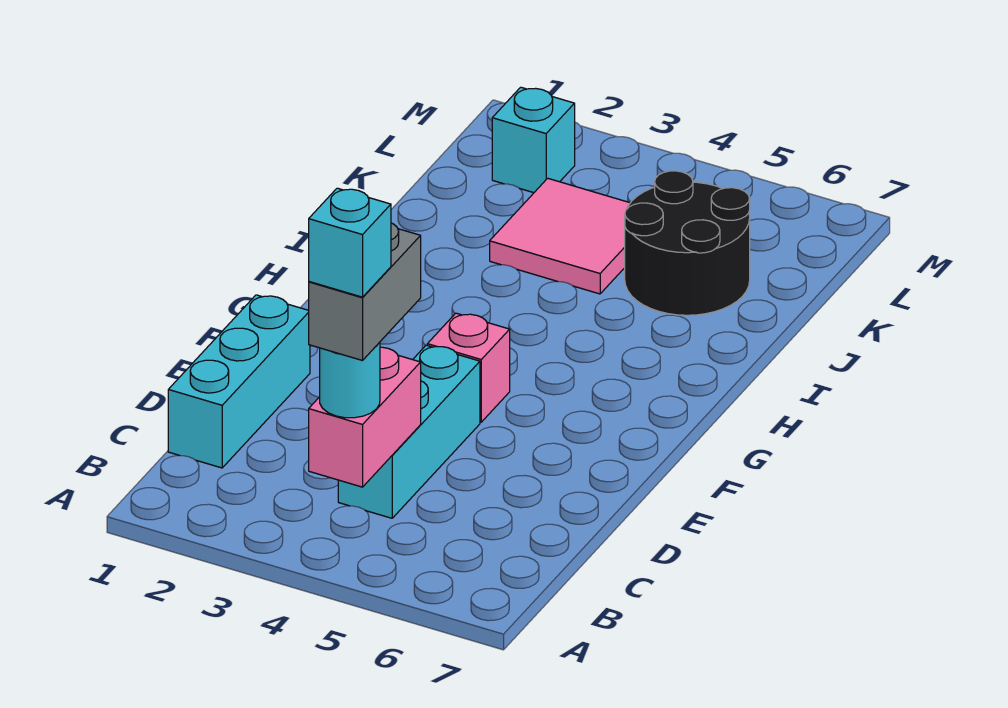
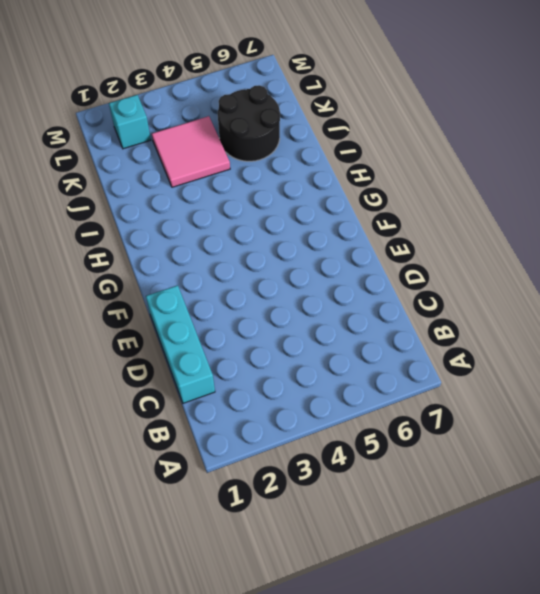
none -> cyan brick C4:E4 level 1
none -> pink brick F4 level 1

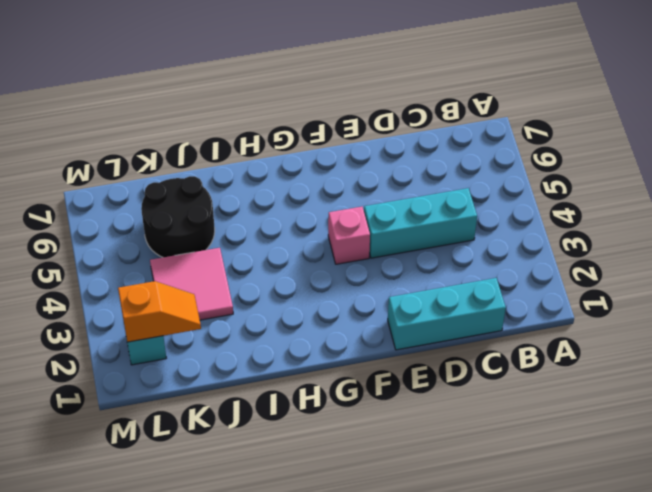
orange slope K2:L2 level 2 top L -> none
none -> pink brick B4:C4 level 2
none -> cyan round brick B4 level 3

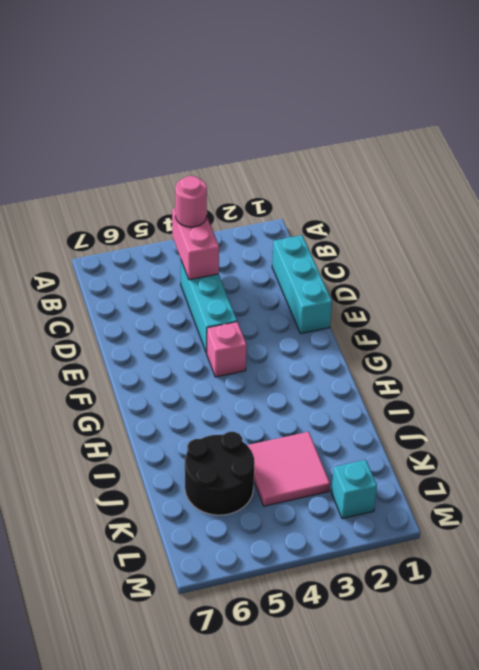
pink round brick B4 level 3 -> cyan round brick B4 level 3
none -> grey brick B4:C4 level 4
none -> cyan brick B4 level 5

